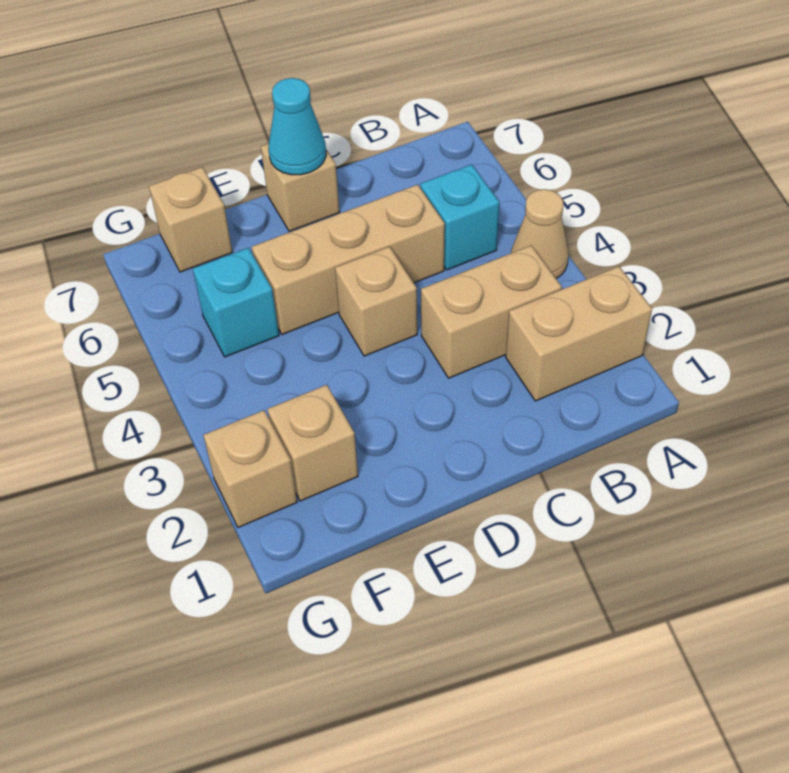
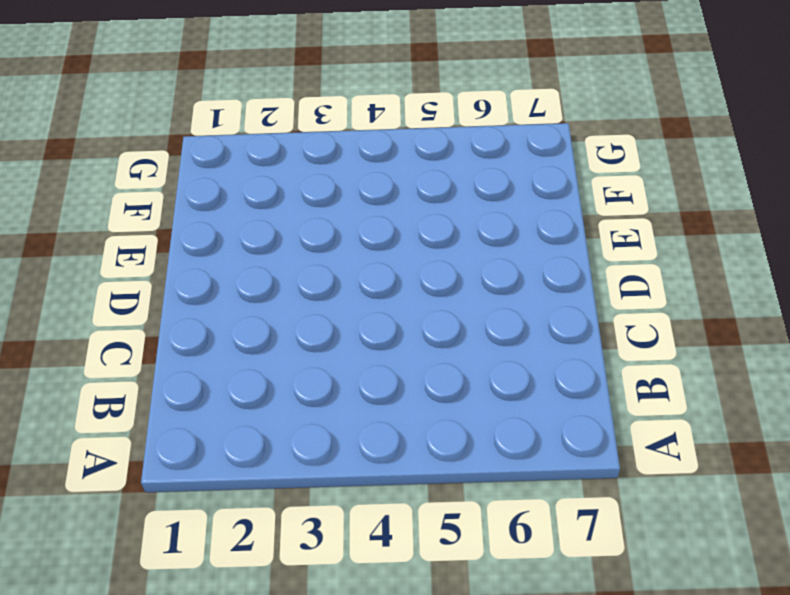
none -> tan brick A2:B2 level 1
none -> tan cone A4 level 1
none -> tan brick B3:C3 level 1

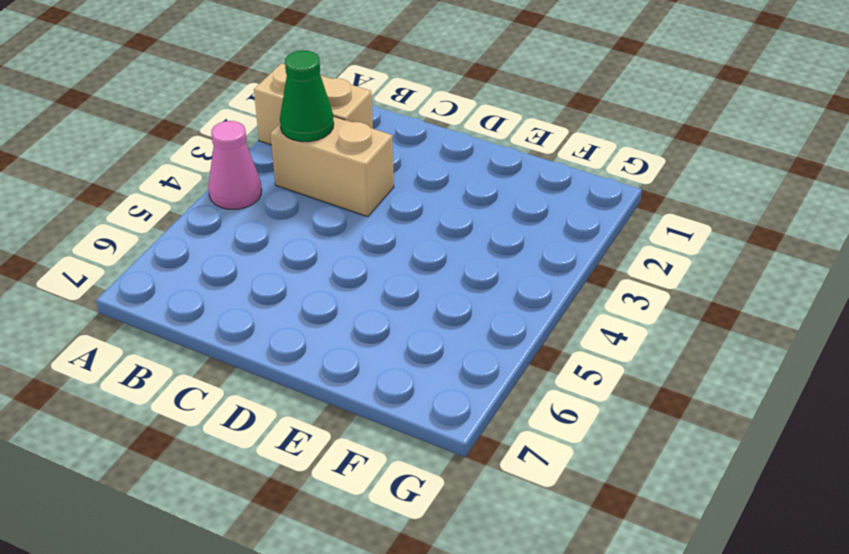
pink cone A4 level 1 -> tan cone A4 level 1
green cone B3 level 2 -> none
none -> cyan brick B5 level 1
none -> tan brick C5:E5 level 1
none -> tan brick D4 level 1

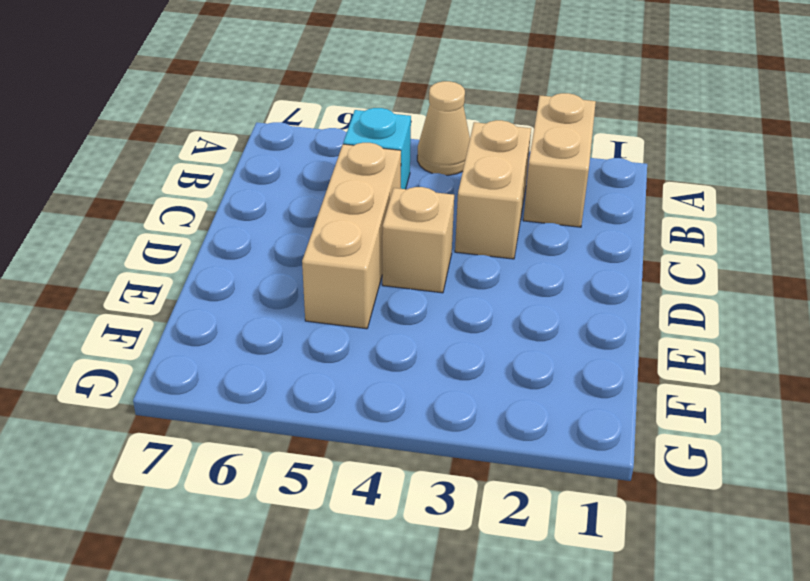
none -> tan brick D7 level 1
none -> tan brick F2 level 1
none -> cyan brick F5 level 1

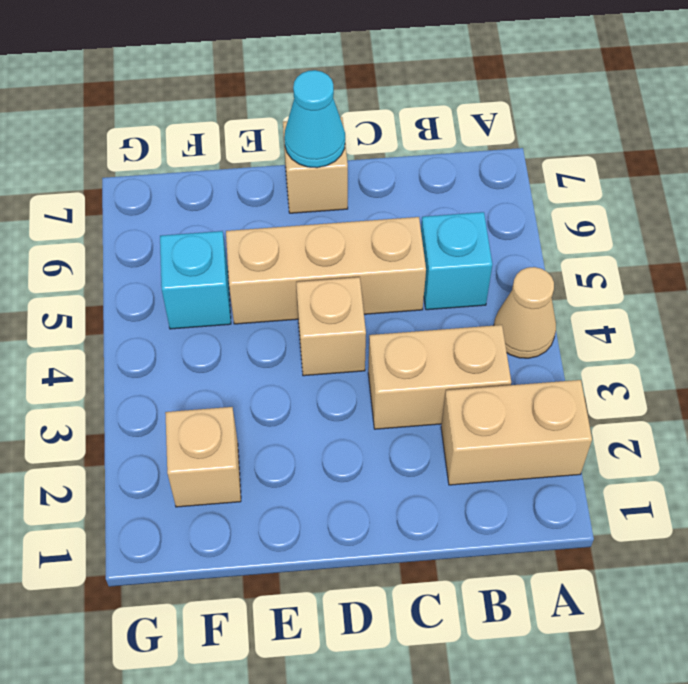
none -> tan brick F7 level 1
none -> tan brick G2 level 1

